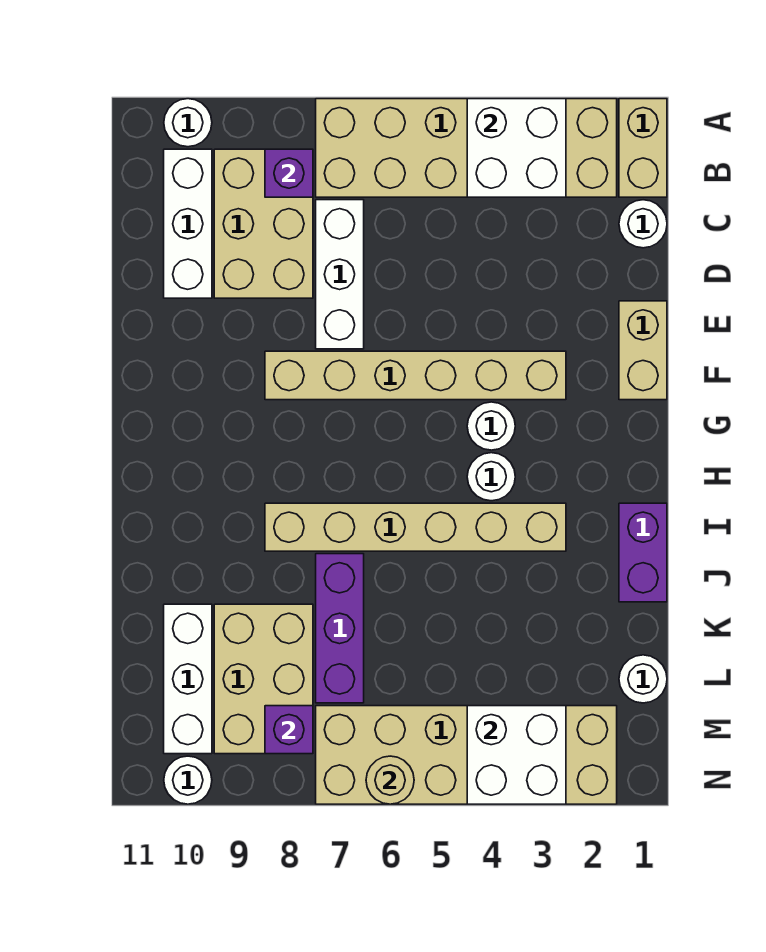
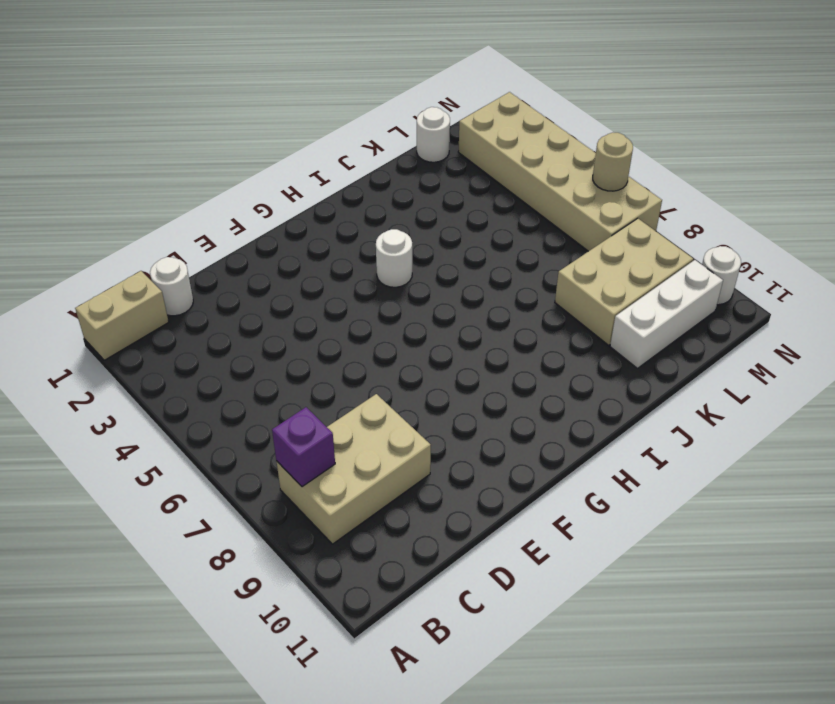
none -> tan brick A2:B7 level 1
none -> white round brick A10 level 1
none -> white brick B10:D10 level 1

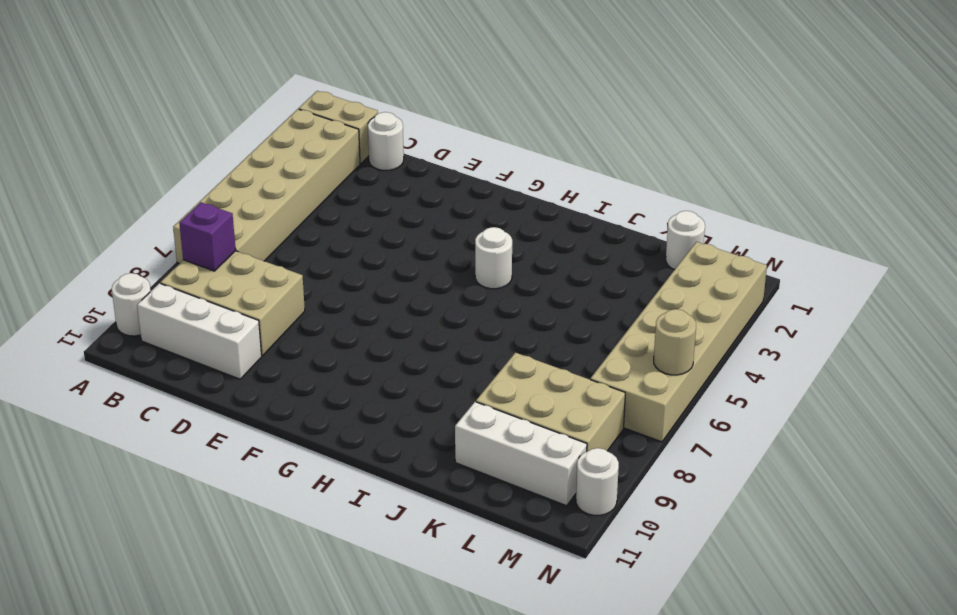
none -> white brick C7:E7 level 1
none -> tan brick E1:F1 level 1
none -> tan brick F3:F8 level 1

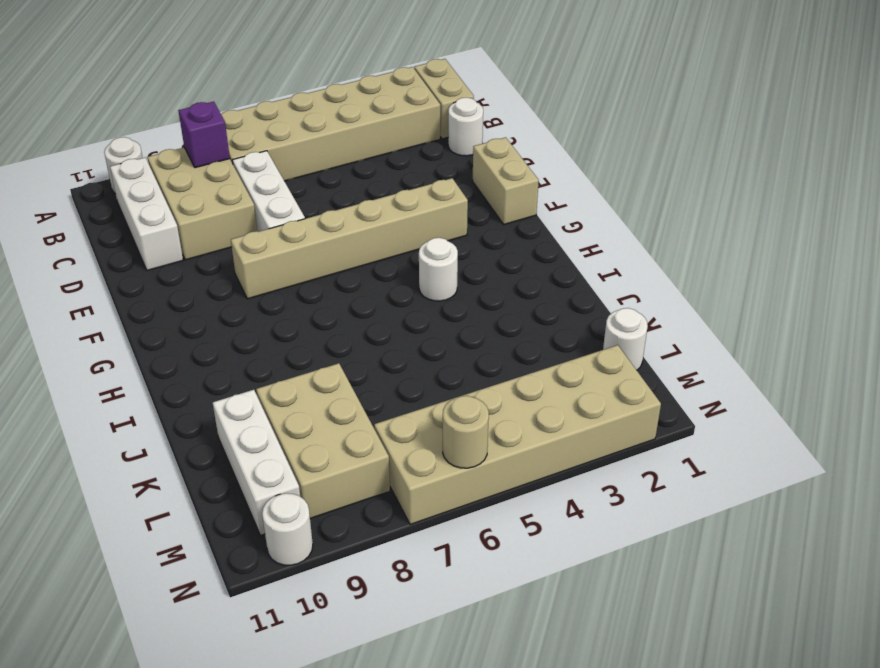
none -> white round brick G4 level 1
none -> purple brick I1:J1 level 1
none -> tan brick I3:I8 level 1

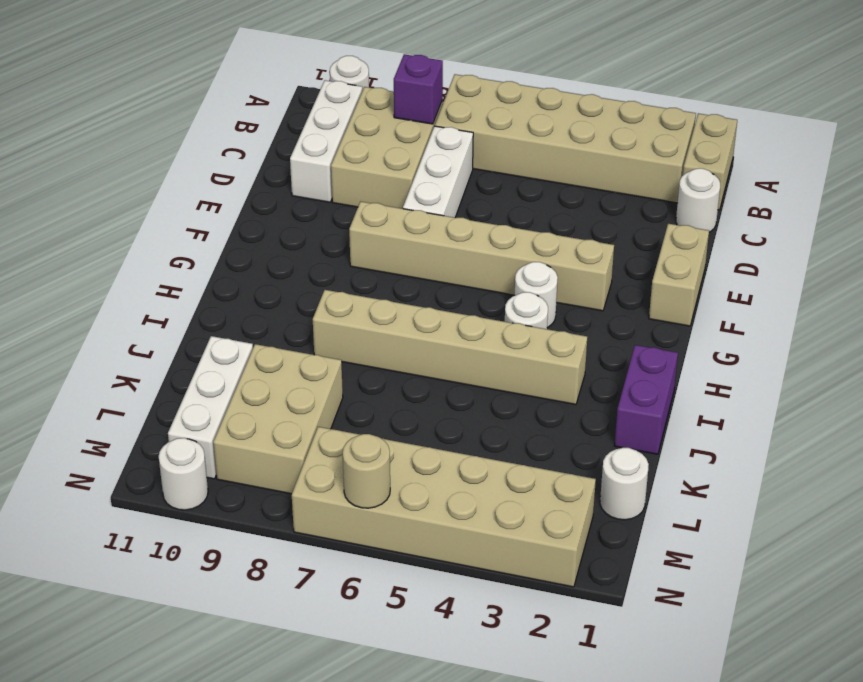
none -> purple brick J7:L7 level 1
none -> white brick A3:B4 level 2
none -> white brick M3:N4 level 2

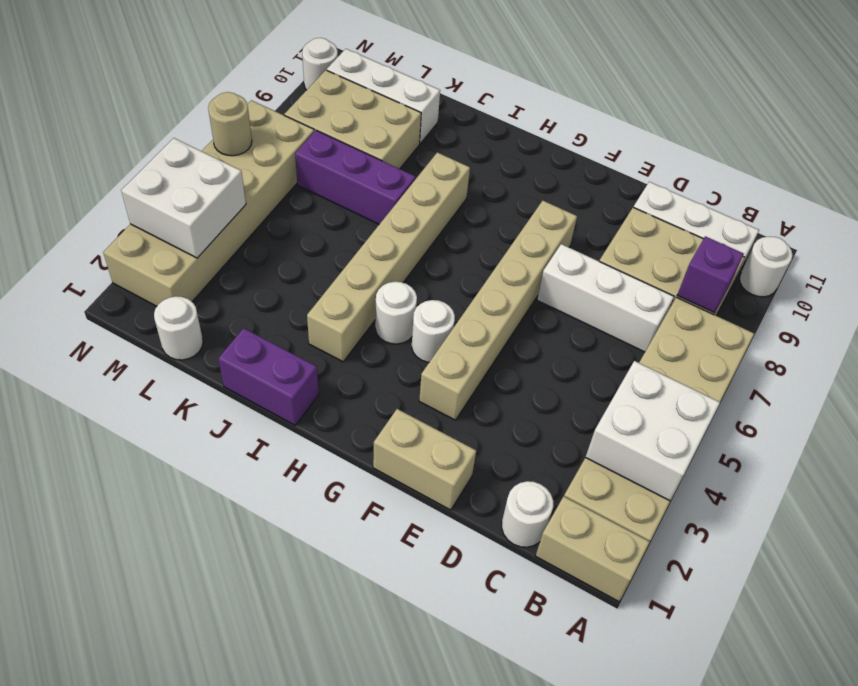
none -> purple brick M8 level 2

